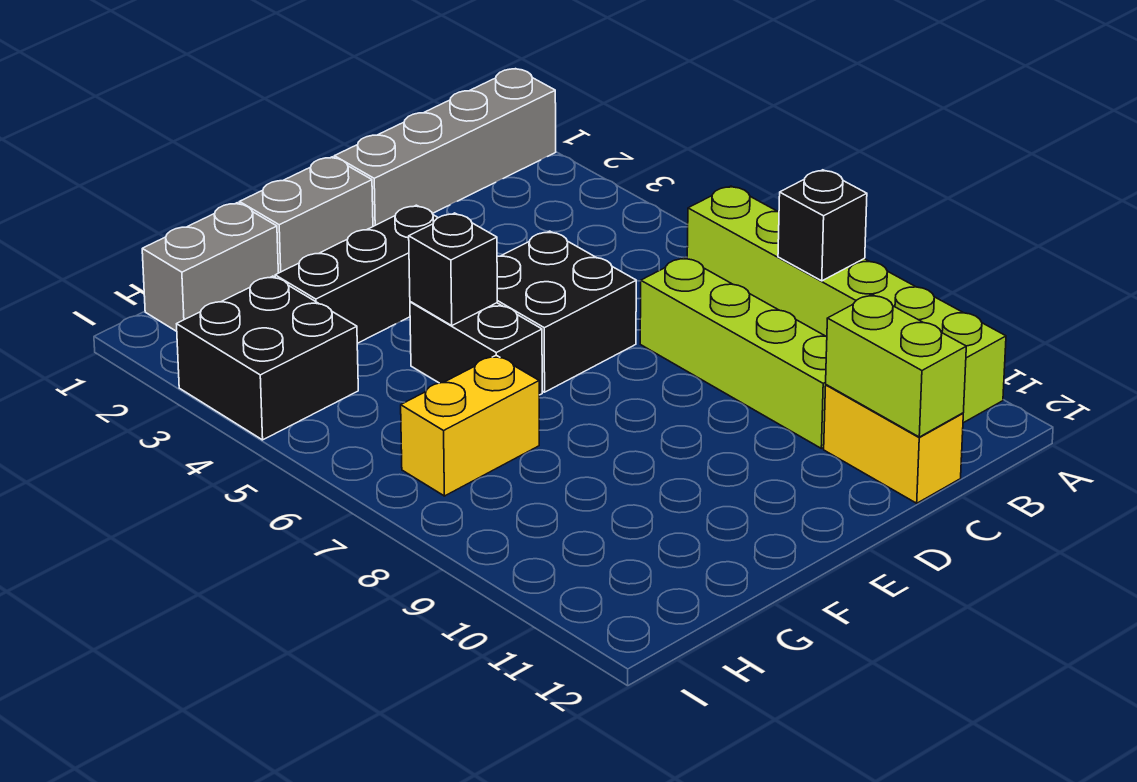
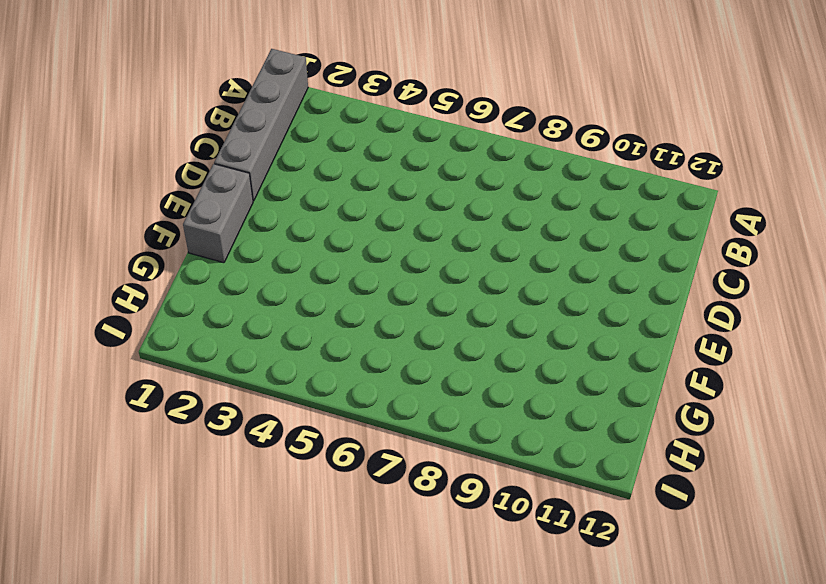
none -> lime brick A6:A11 level 1
none -> lime brick C7:C10 level 1
none -> yellow brick C11:C12 level 1

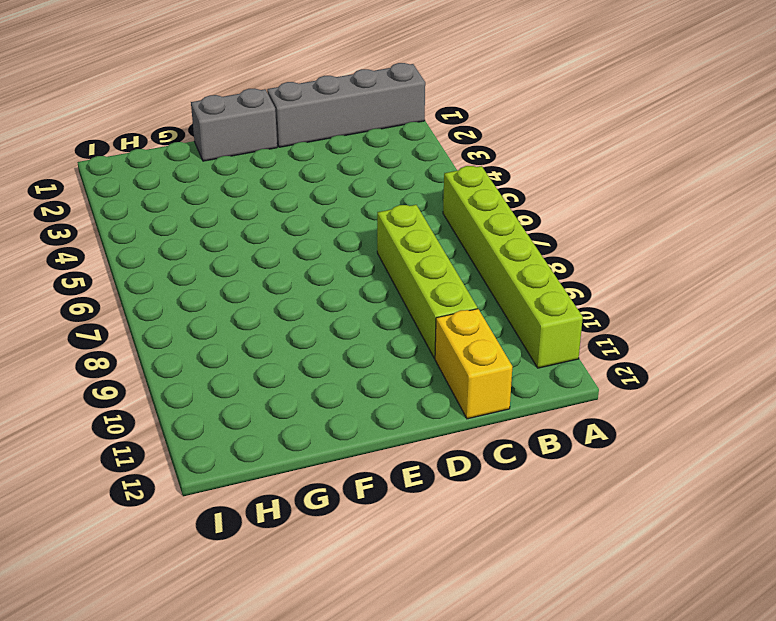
none -> black brick D5:E6 level 1
none -> black brick E3:G3 level 1
none -> black brick F5:F6 level 1

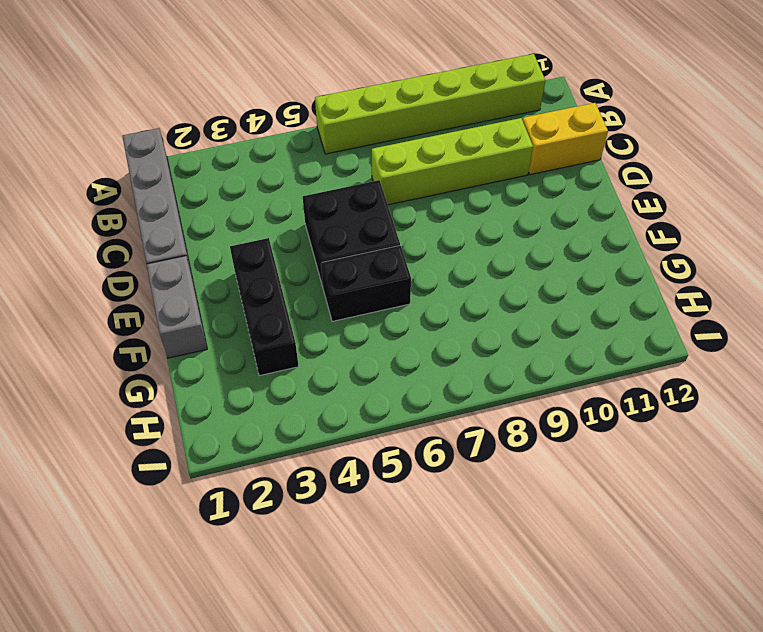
none -> grey brick G1:H1 level 1
none -> yellow brick G7:H7 level 1
none -> black brick H3:I4 level 1

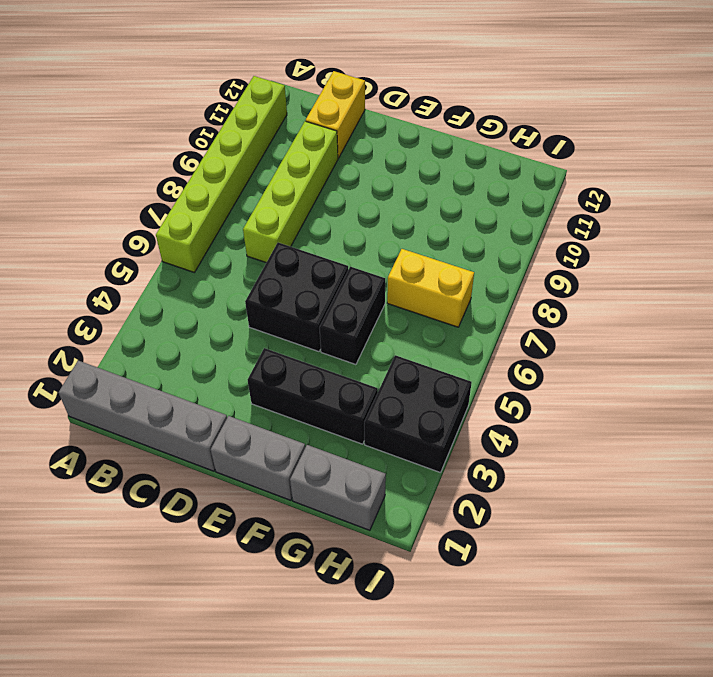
none -> black brick A8 level 2
none -> lime brick C11:C12 level 2
none -> black brick F5 level 2

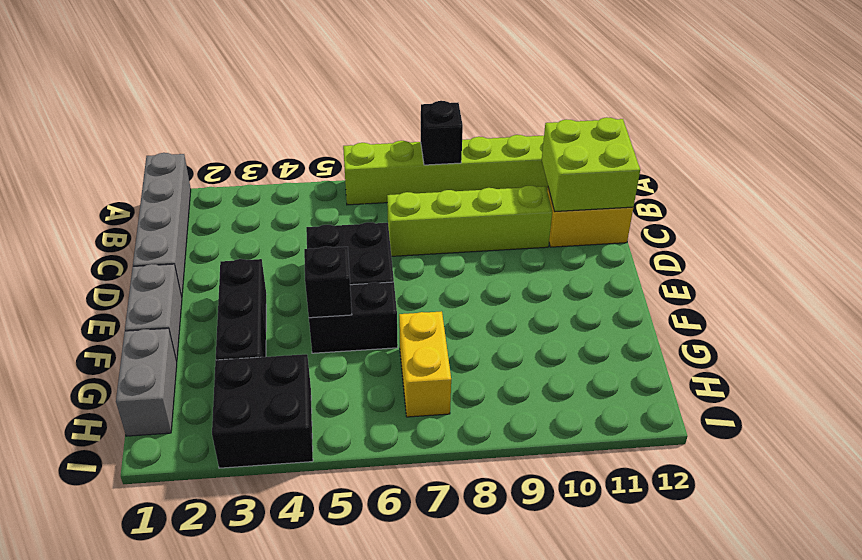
lime brick B11:C12 level 2 -> lime brick C11:C12 level 2

